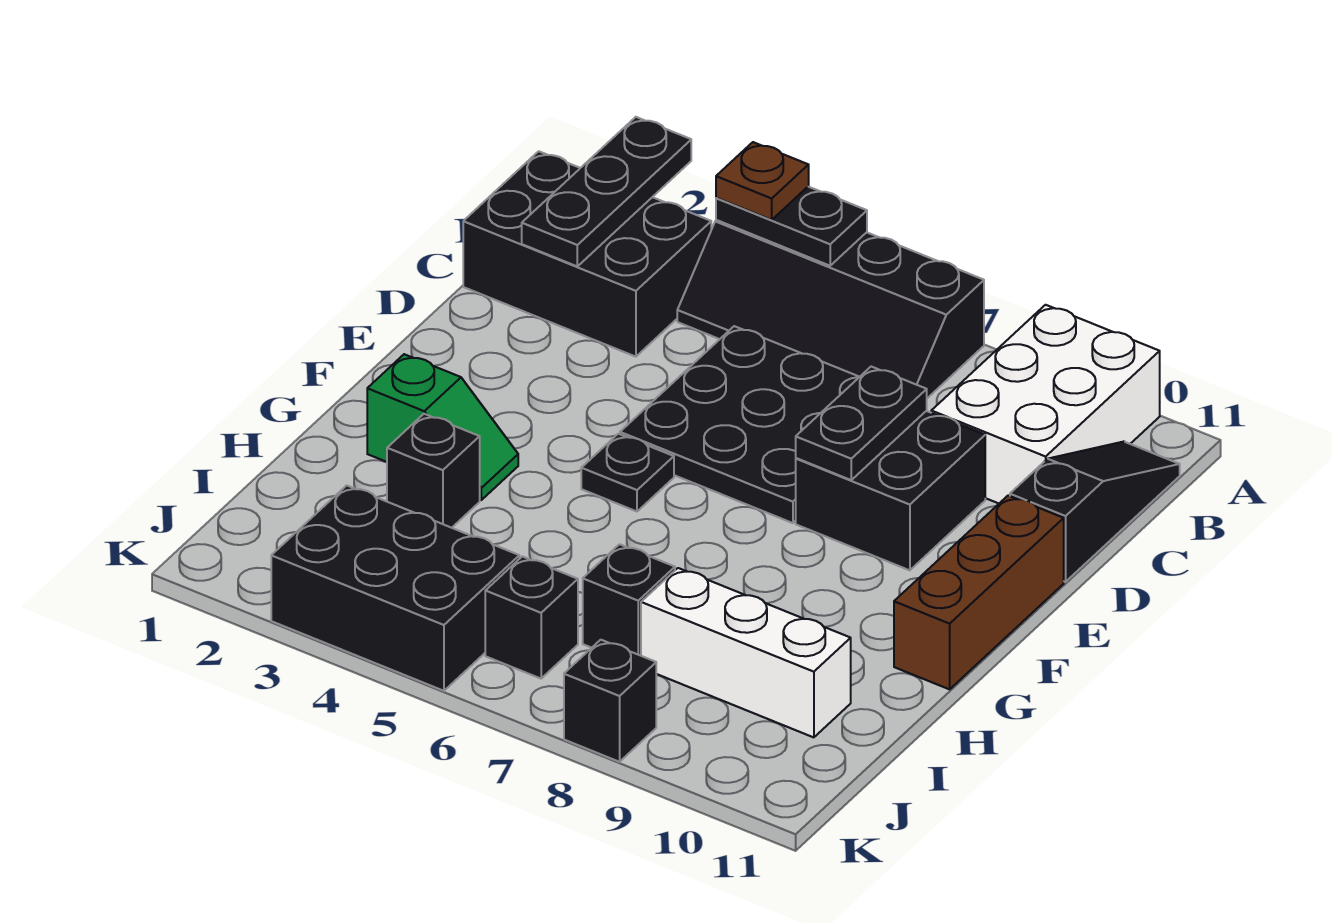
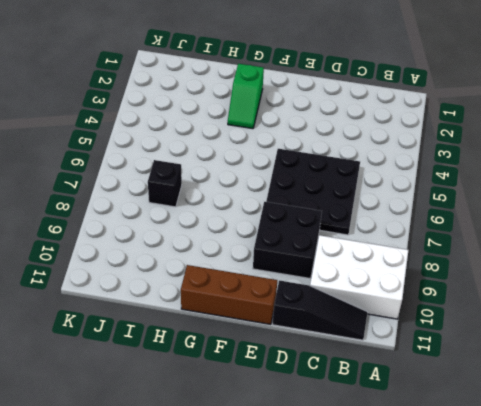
none -> black slope A4:B7 level 1 top A
none -> black brick B1:C3 level 1
none -> black plate F5 level 1

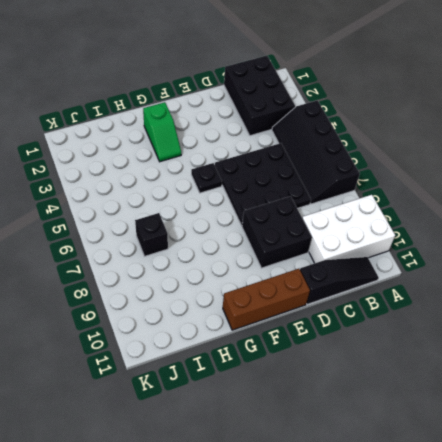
none -> black brick H3 level 1
none -> white brick I8:I10 level 1
none -> black brick J3:K5 level 1

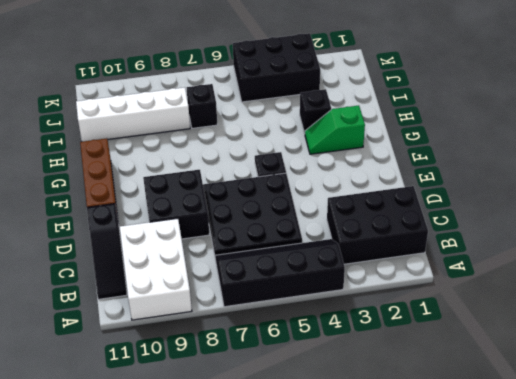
white brick I8:I11 level 1 -> white brick I8:I10 level 1
none -> black brick J6 level 1
none -> black brick K8 level 1
none -> black plate A2:C2 level 2

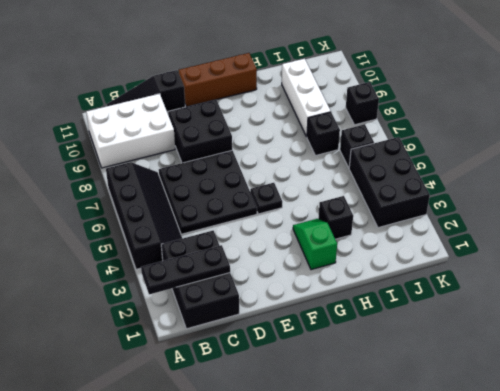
none -> black plate A4:A5 level 2
none -> black plate D8:E8 level 2
none -> brown plate A4 level 3

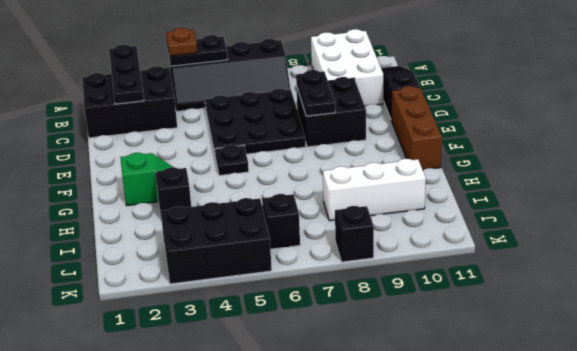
none -> black brick I7 level 1

